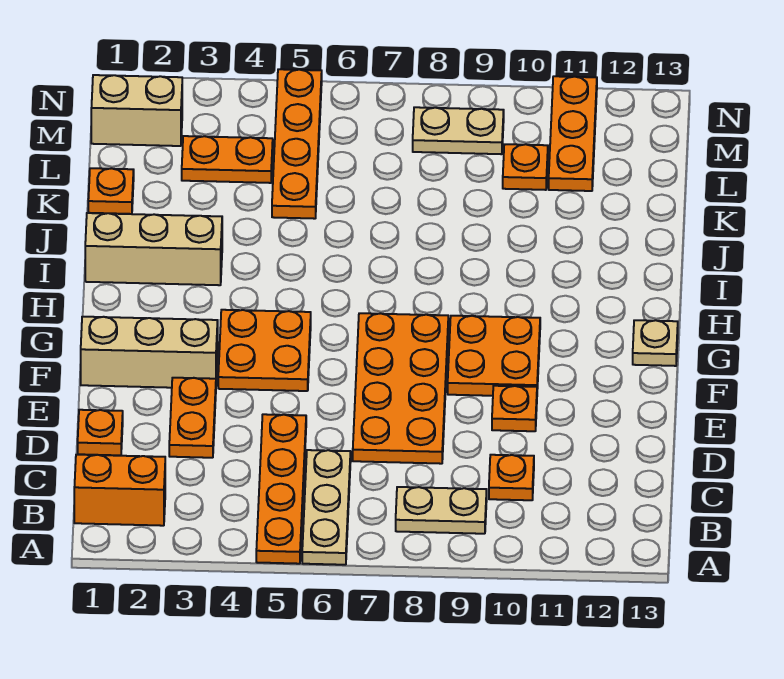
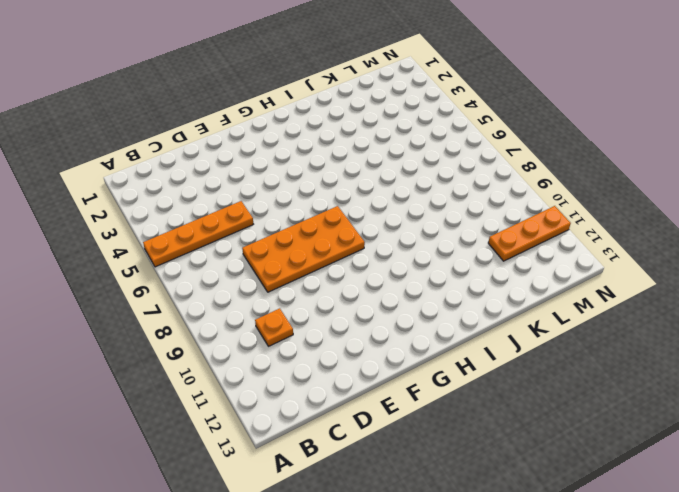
none -> tan plate A6:C6 level 1
none -> orange brick B1:B2 level 1
none -> tan plate B8:B9 level 1

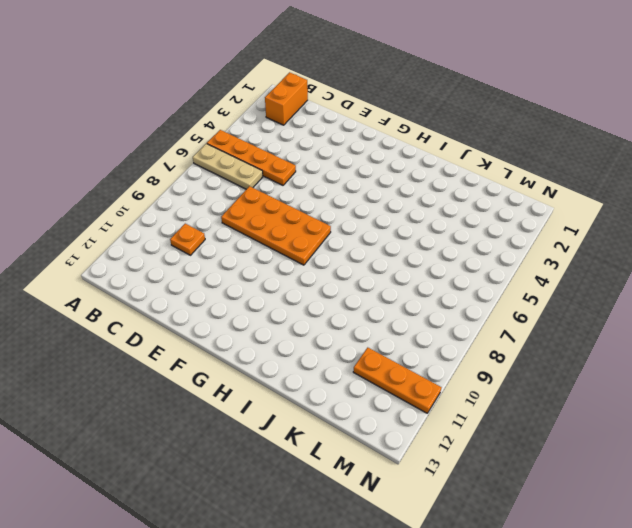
none -> tan plate B8:B9 level 1
none -> orange plate D1 level 1
none -> orange plate D3:E3 level 1

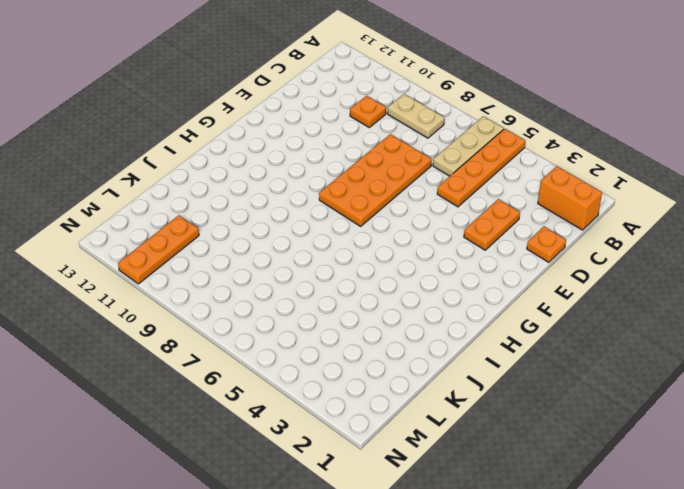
none -> orange plate E10 level 1
none -> tan brick F1:F3 level 1
none -> orange plate F4:G5 level 1

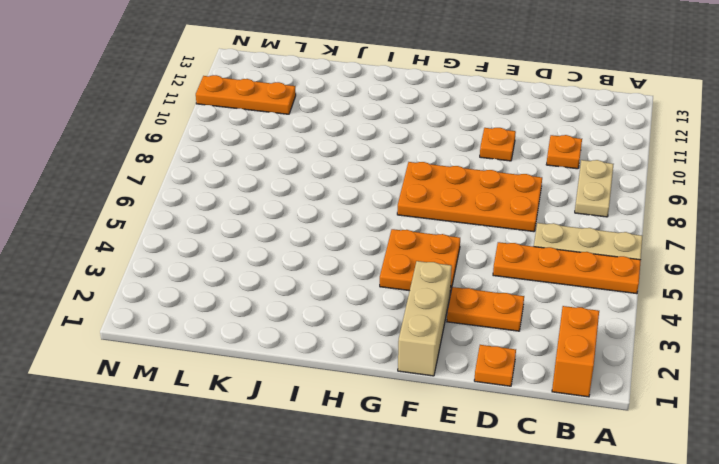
none -> orange plate F9:G10 level 1
none -> tan plate G13 level 1
none -> tan brick I1:I3 level 1

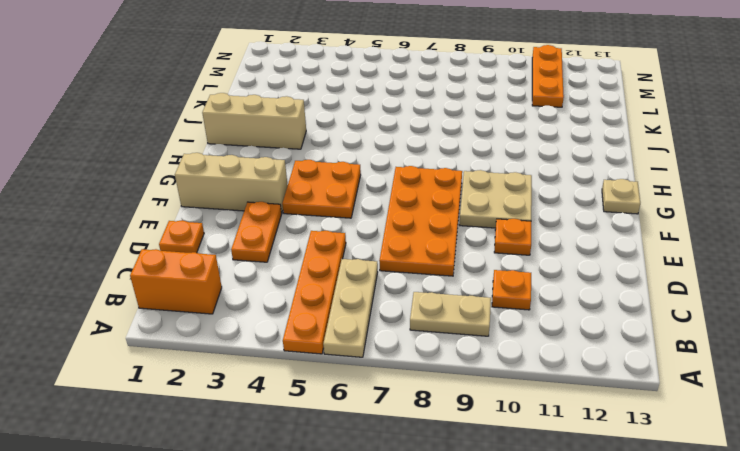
tan plate F9:G10 level 1 -> orange plate F9:G10 level 1
none -> orange plate K1 level 1
none -> orange plate K5:N5 level 1
none -> orange plate L3:L4 level 1

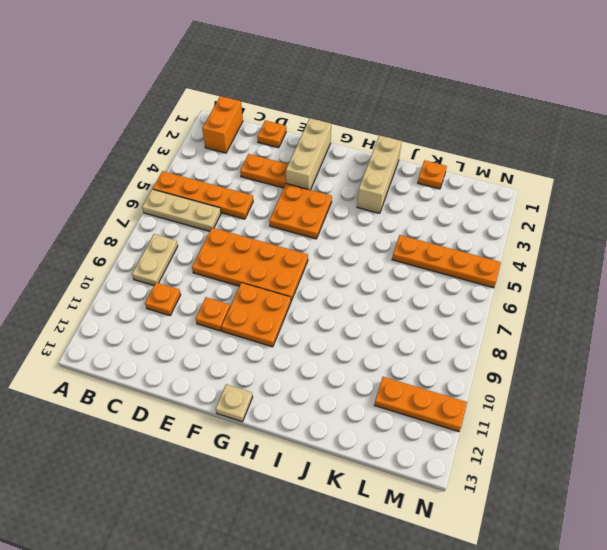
none -> orange plate L3:L4 level 1
none -> orange plate L10 level 1
none -> tan brick M1:M2 level 1

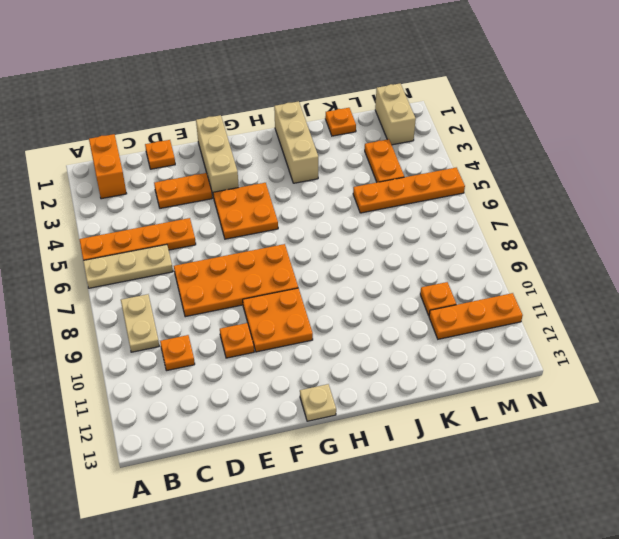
none -> tan plate M8:M9 level 1

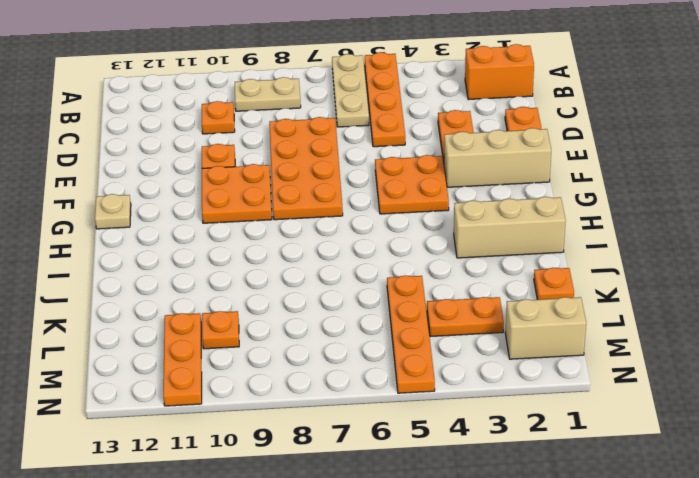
none -> tan plate M8:M9 level 1

